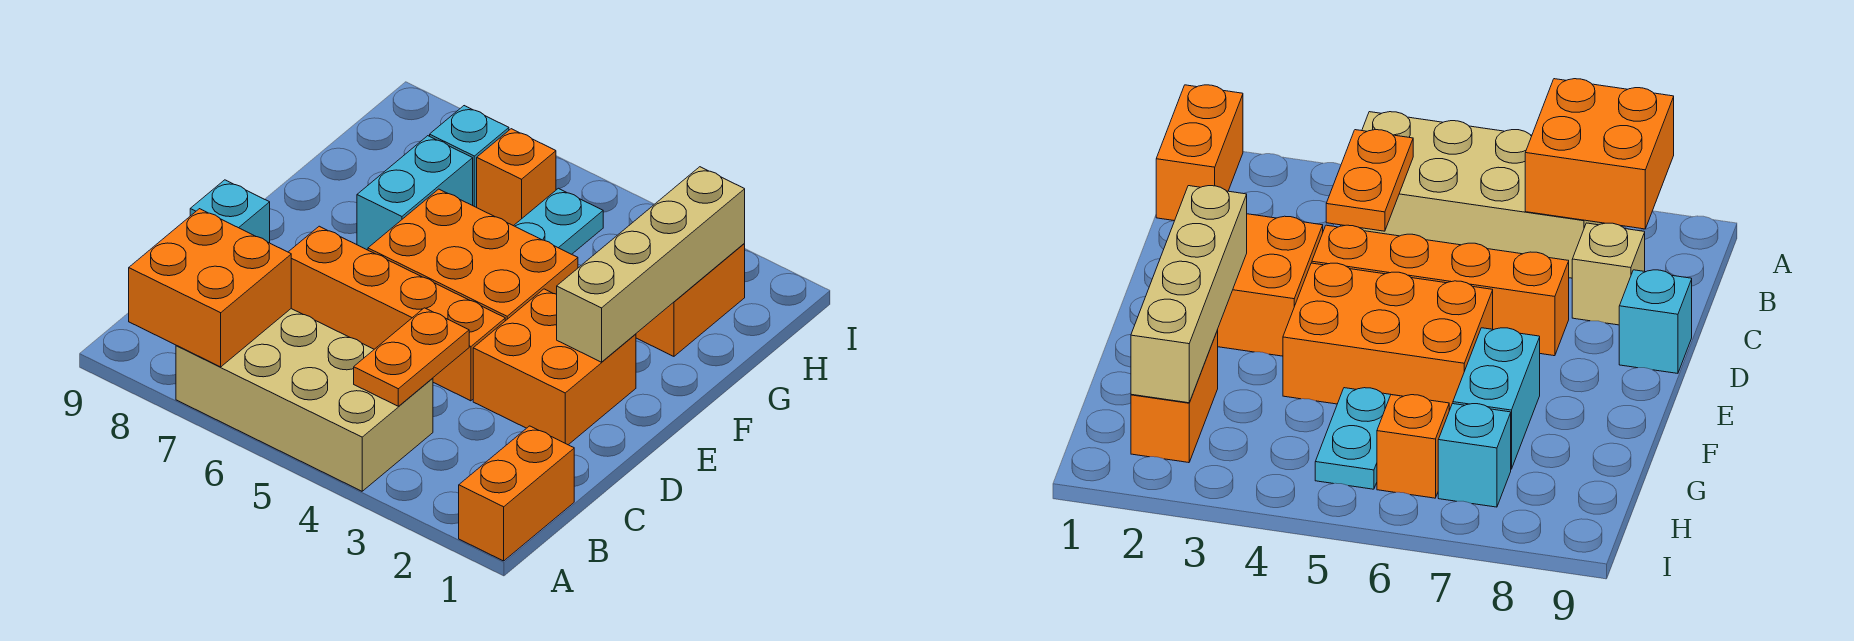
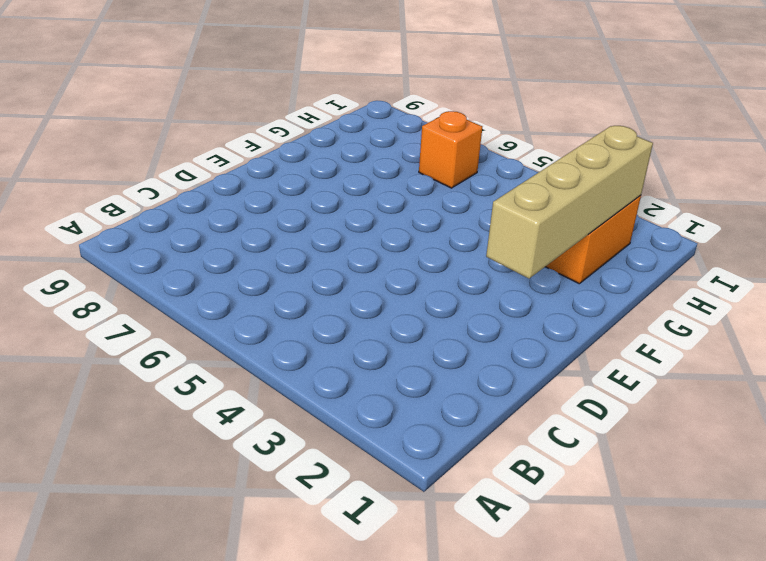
none -> orange brick A1:B1 level 1
none -> tan brick A4:B7 level 1
none -> tan brick C8 level 1

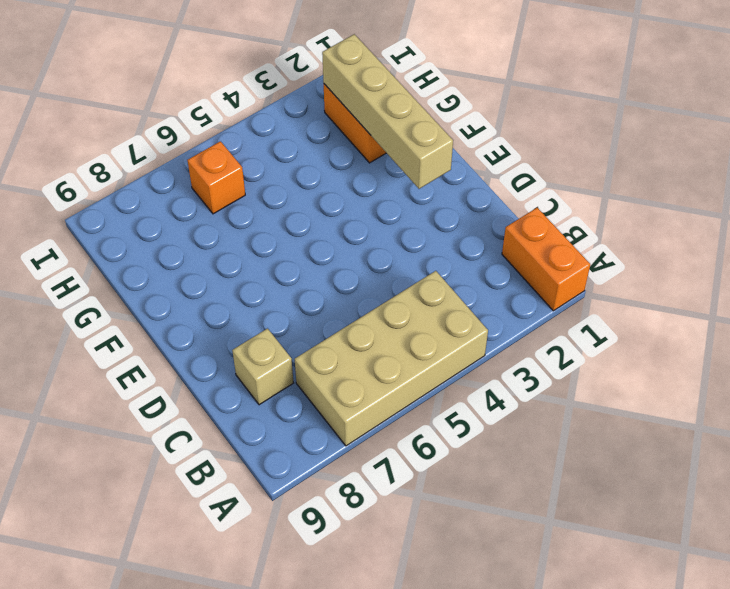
none -> orange brick D2:E3 level 1
none -> orange brick D4:D7 level 1
none -> cyan brick D9 level 1

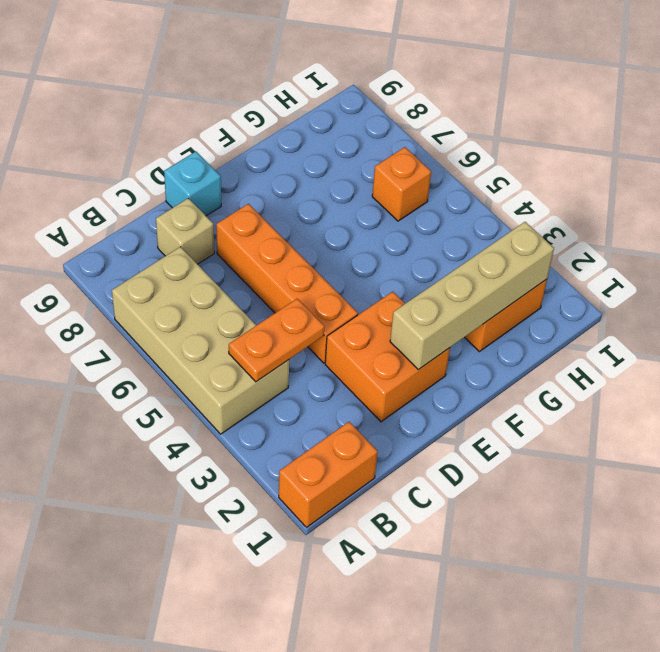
none -> orange brick E4:F6 level 1
none -> cyan brick F7:G7 level 1
none -> cyan plate G5:H5 level 1

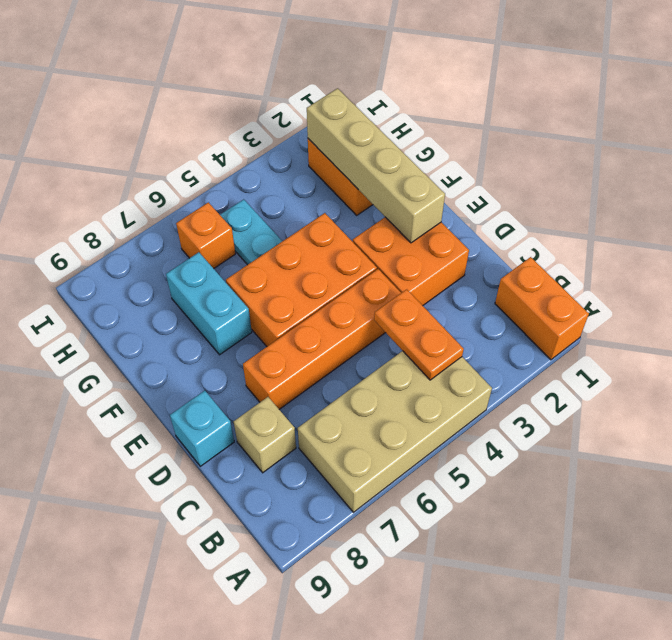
none -> cyan brick H7 level 1
none -> orange brick A7:B8 level 2

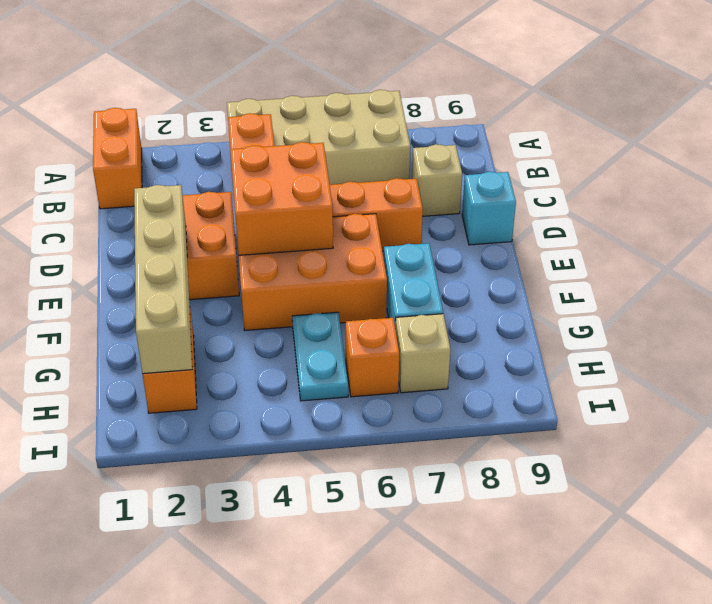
orange brick D4:E5 level 2 -> orange brick A7:B8 level 2
tan brick H7 level 1 -> cyan brick H7 level 1

